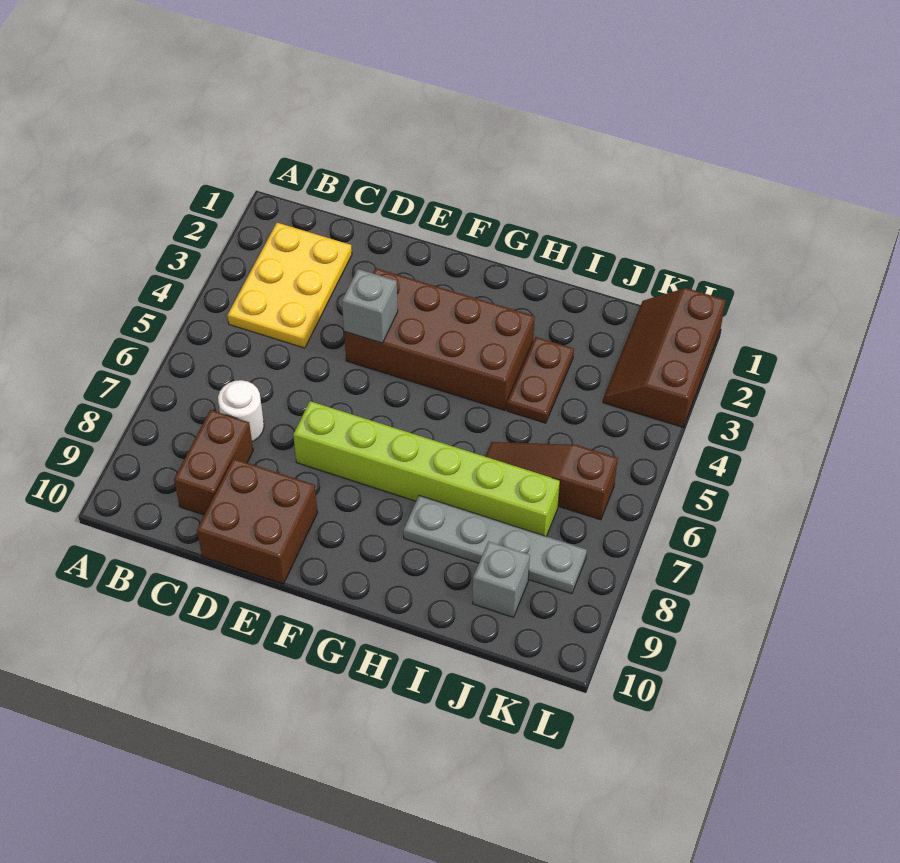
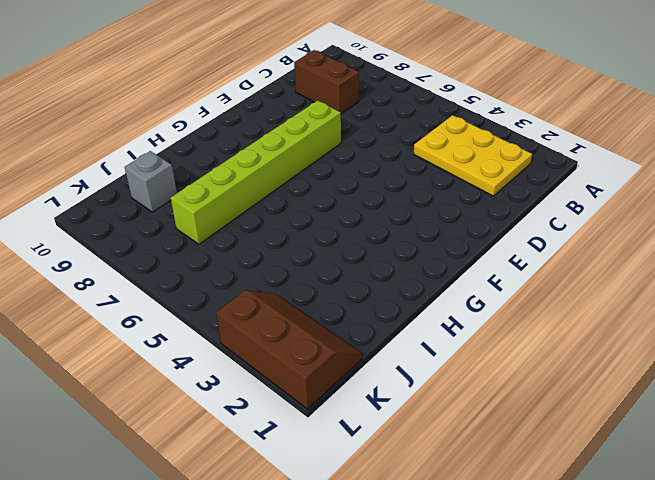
none -> white round brick C7 level 1
none -> brown brick D9:E10 level 1
none -> brown brick E3:H4 level 1

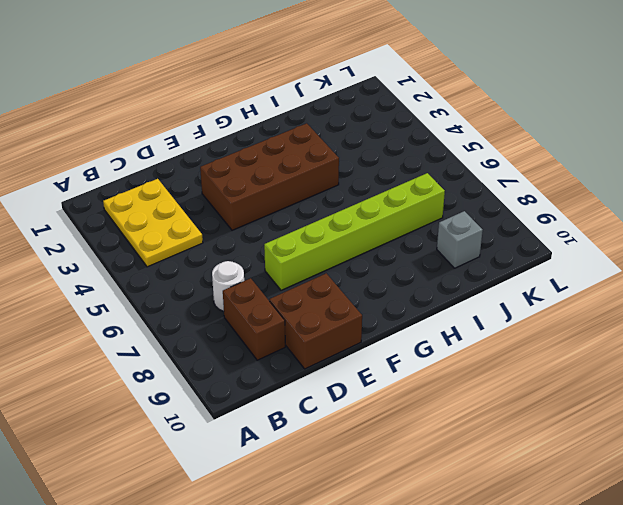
none -> grey plate H8:K8 level 1
none -> brown plate I3:I4 level 1
none -> brown slope I6:K6 level 1 top K

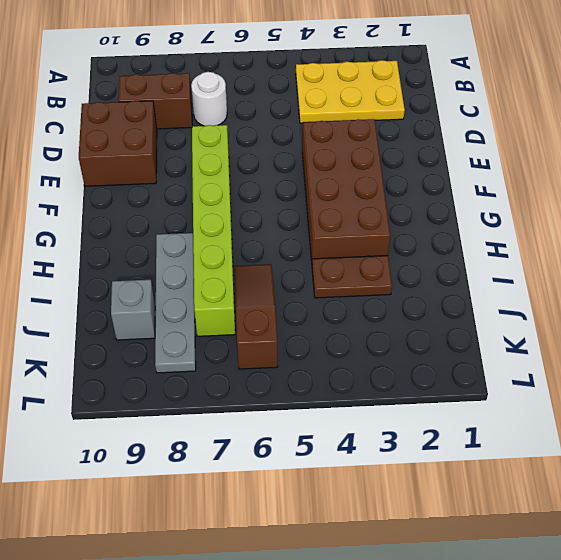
none -> brown slope K1:L3 level 1 top L
none -> grey brick E4 level 2

